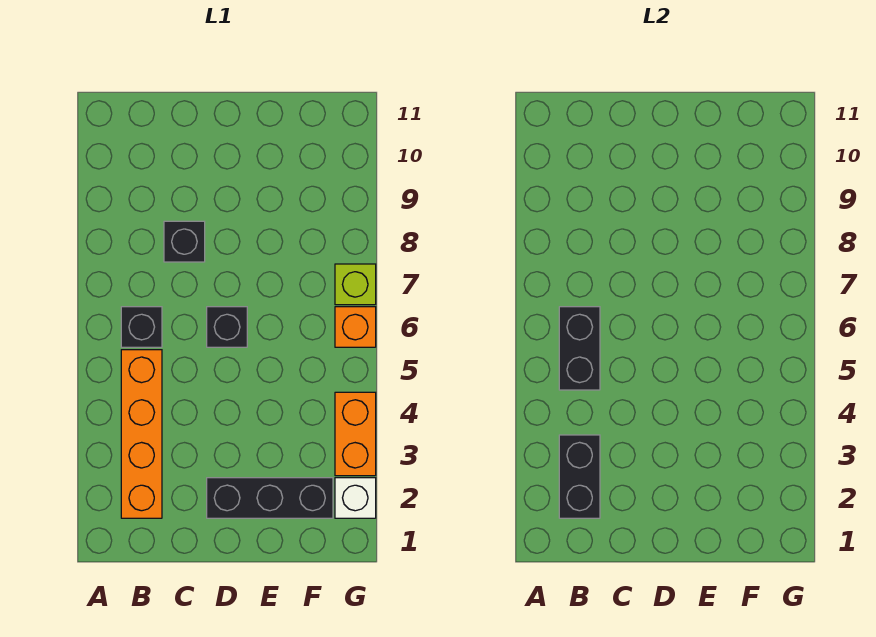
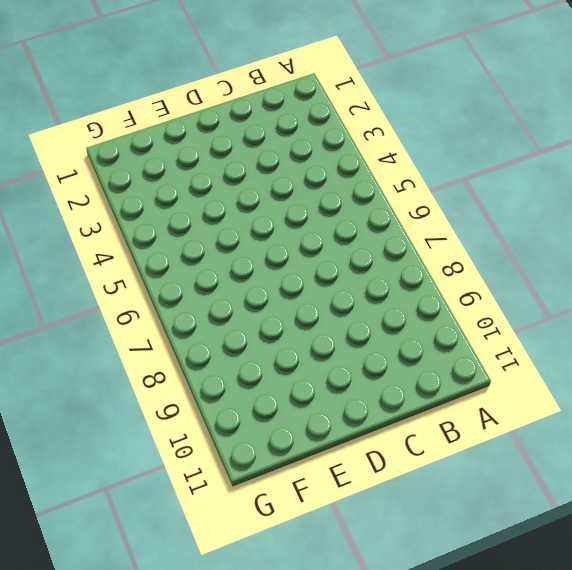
none -> orange brick B2:B5 level 1
none -> black brick B6 level 1

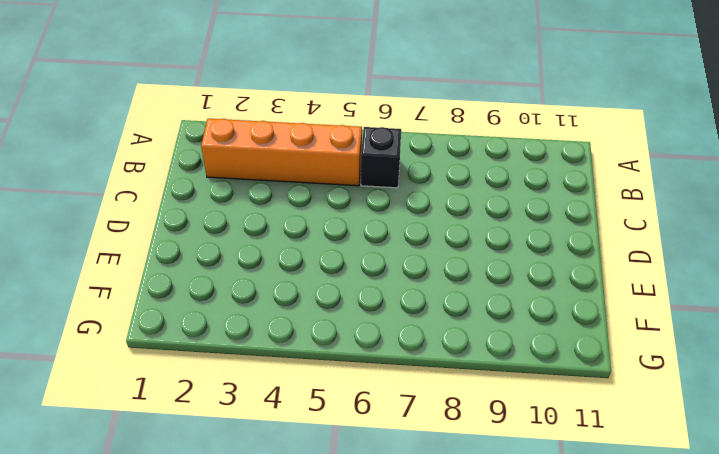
none -> black brick C8 level 1
none -> black brick D2:F2 level 1

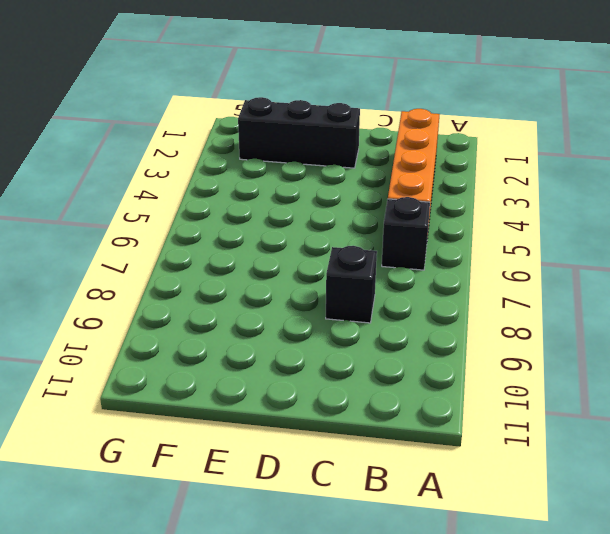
none -> black brick D6 level 1
none -> white brick G2 level 1

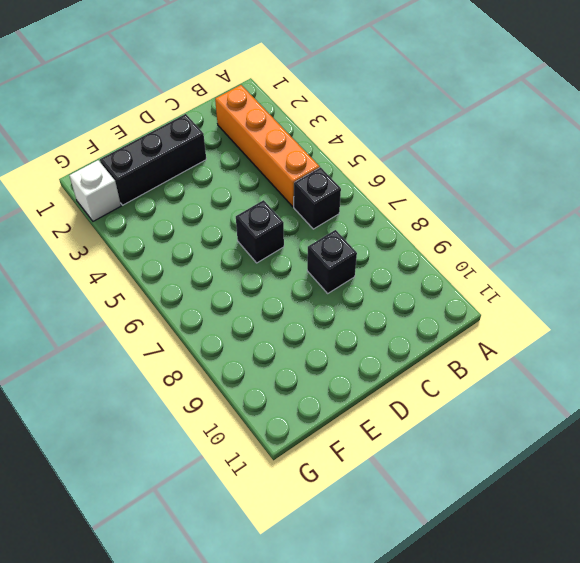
none -> orange brick G3:G4 level 1
none -> orange brick G6 level 1

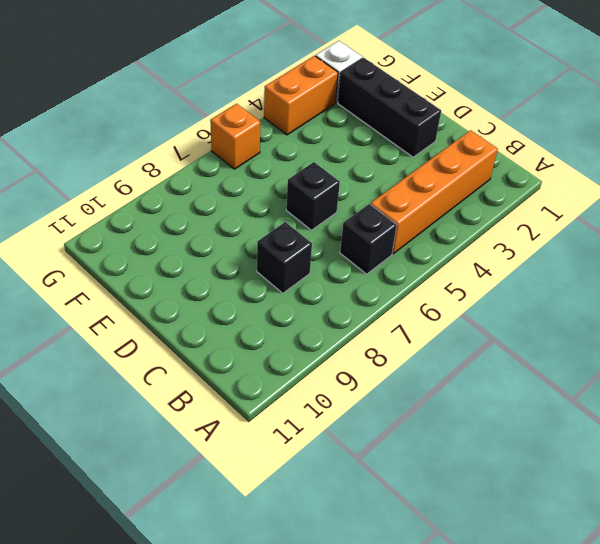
none -> lime brick G7 level 1
none -> black brick B2:B3 level 2

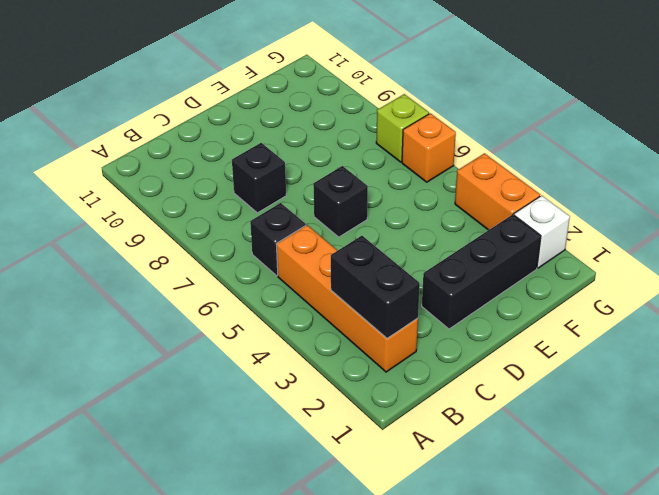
none -> black brick B5:B6 level 2

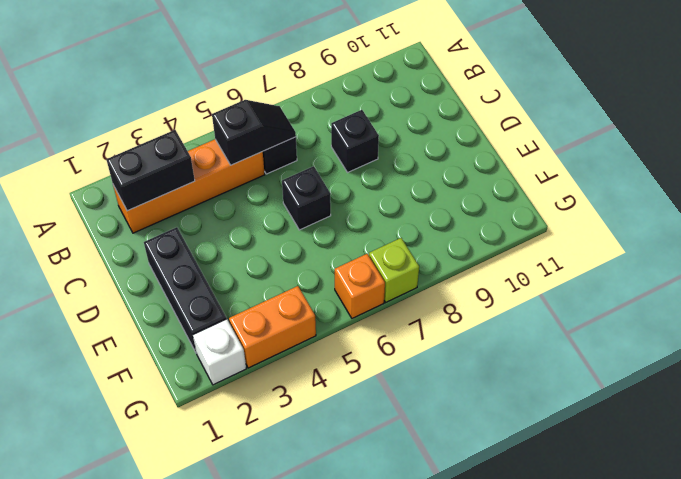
black slope B5:B6 level 2 top 5 -> black brick B5:B6 level 2

